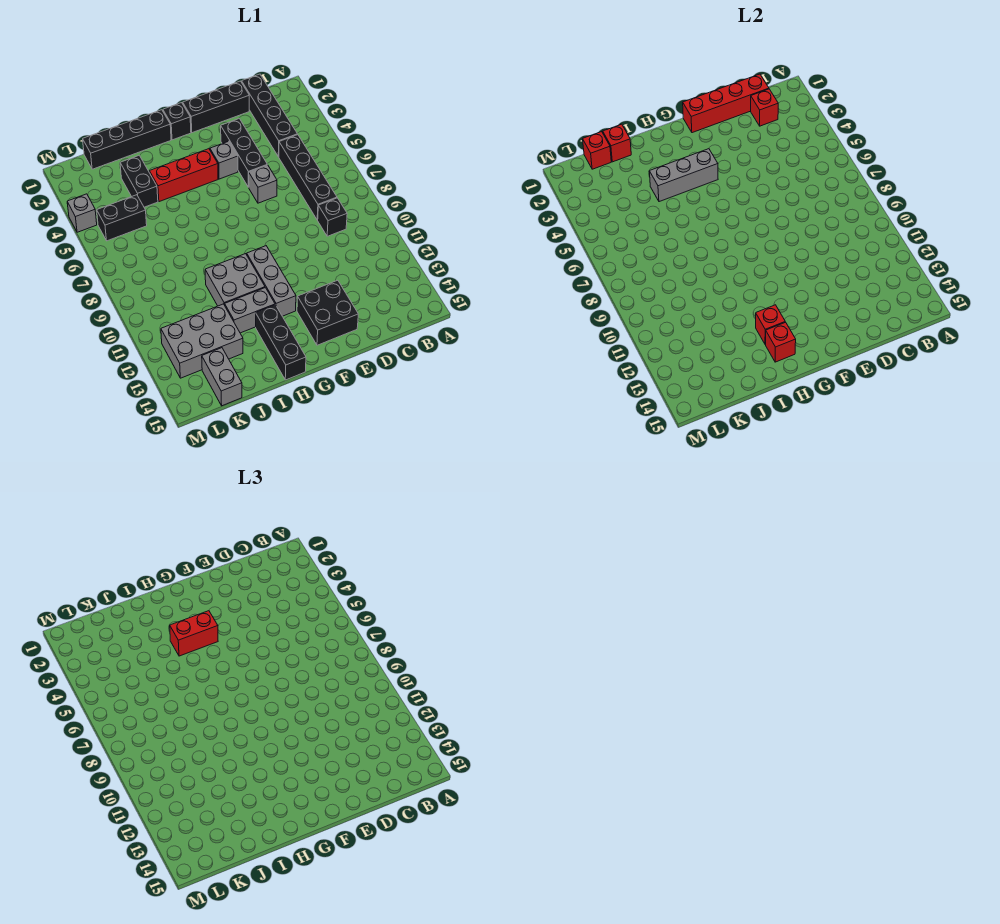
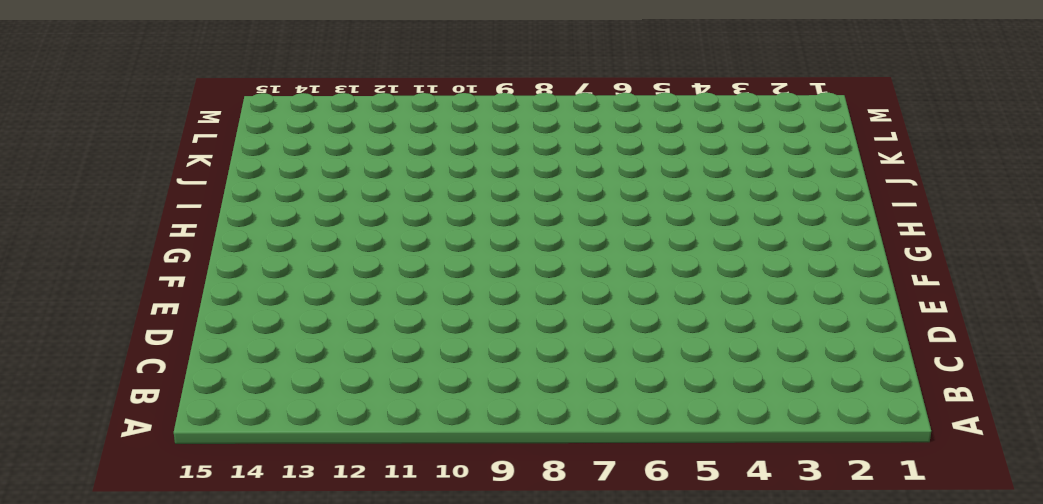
none -> black brick C1:C4 level 1
none -> black brick C5:C8 level 1
none -> black brick C9 level 1

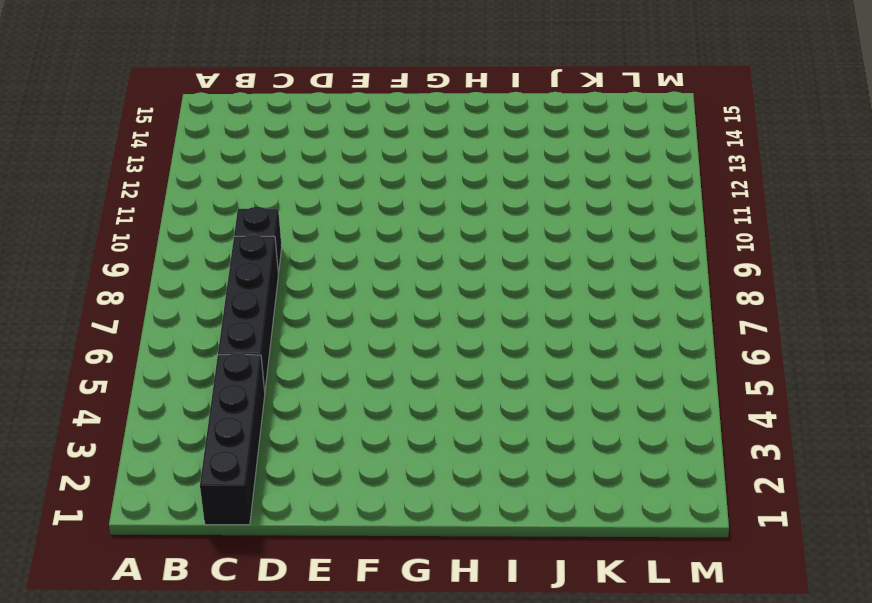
none -> black brick D1:F1 level 1
none -> black brick E3:E5 level 1
none -> grey brick E6 level 1

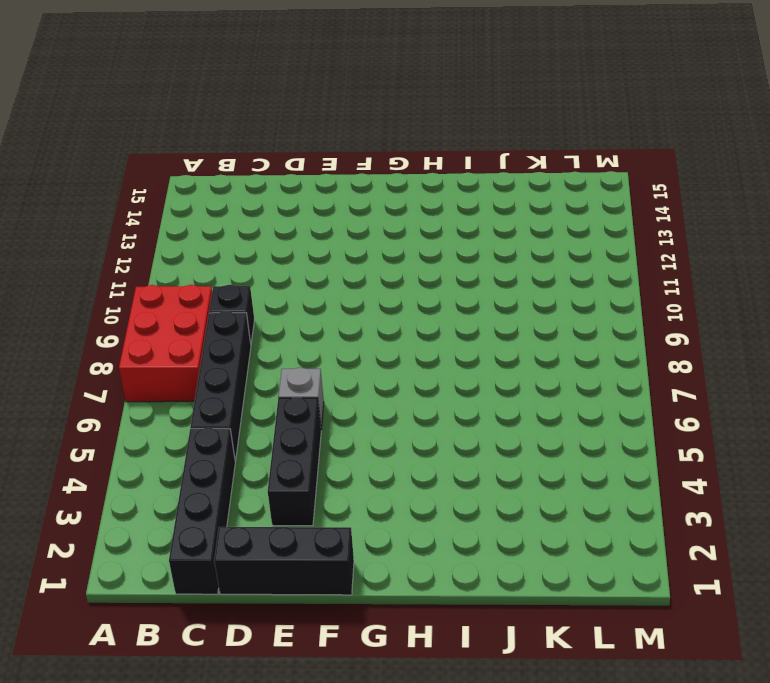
red brick A7:B9 level 1 -> none
none -> black brick E13:F14 level 1
none -> grey brick F4 level 1
none -> black brick G1 level 1

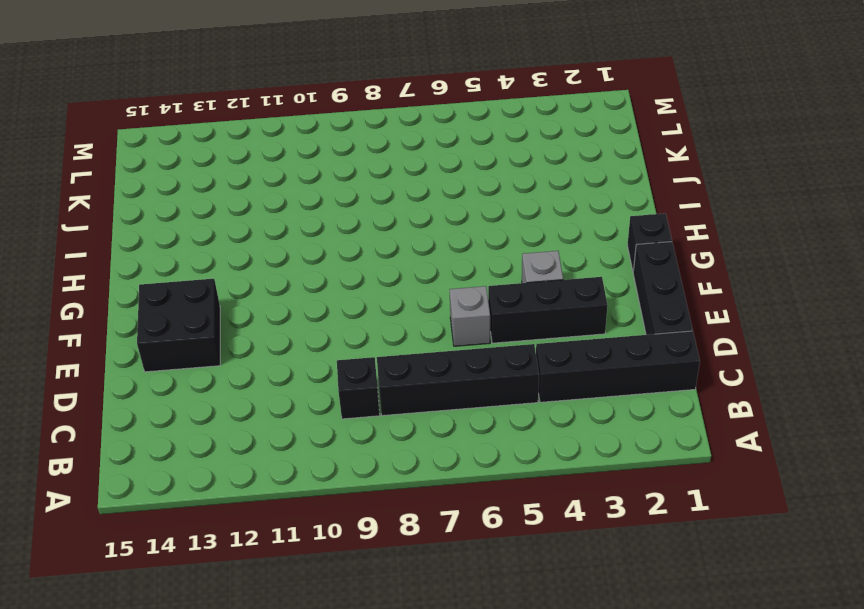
none -> red brick G4:I4 level 1
none -> grey brick G10:G12 level 1
none -> black brick H1:K1 level 1

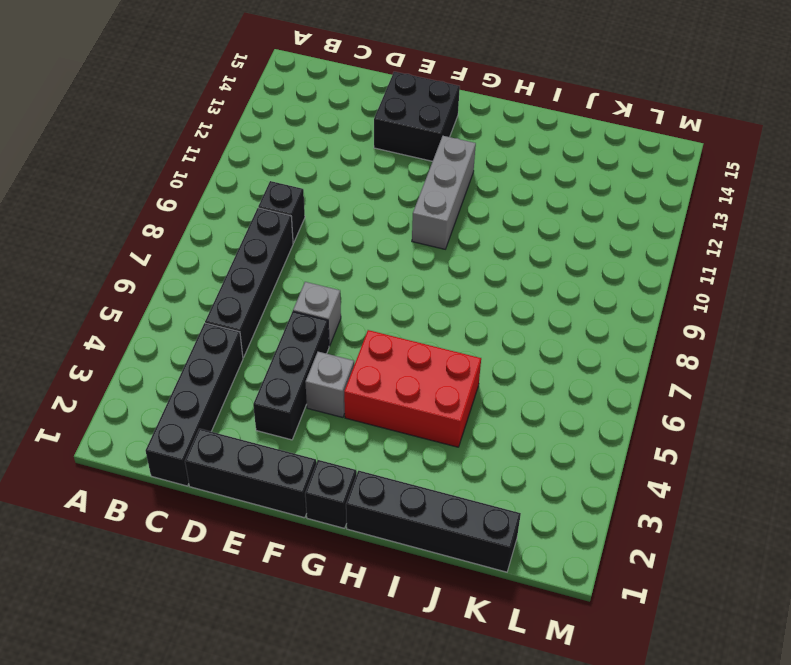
red brick G4:I5 level 1 -> red brick G4:I4 level 1
none -> grey brick H10:I11 level 1
none -> grey brick H12:I12 level 1
none -> black brick H13:H15 level 1

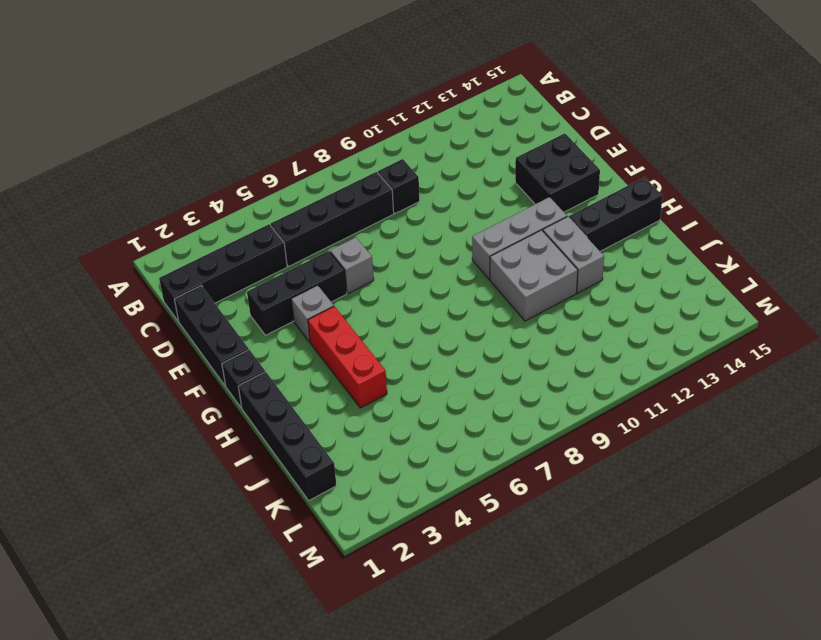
none -> black brick J3:J4 level 1
none -> grey brick J12:L13 level 1
none -> black brick K5:L5 level 1

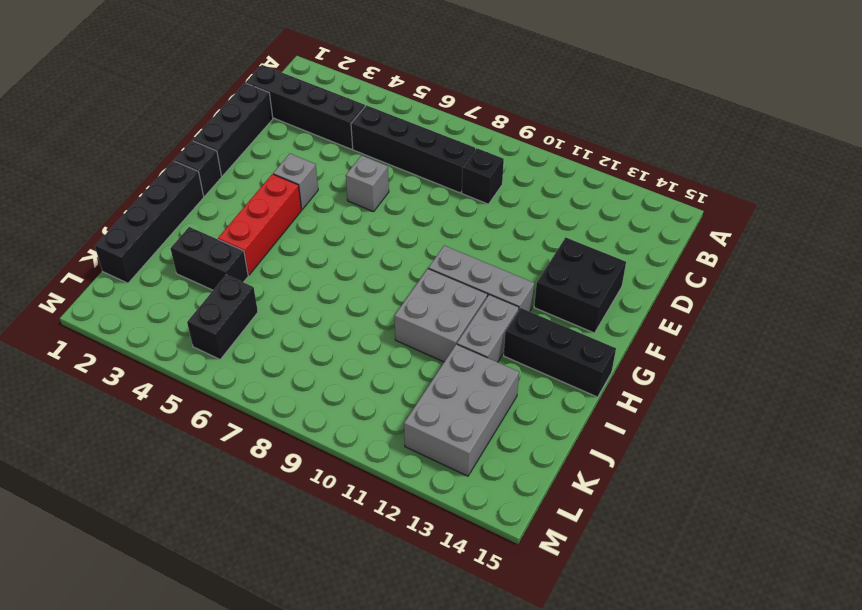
none -> black brick E3:E5 level 1
none -> grey brick K14:K15 level 1
none -> grey brick M4 level 1

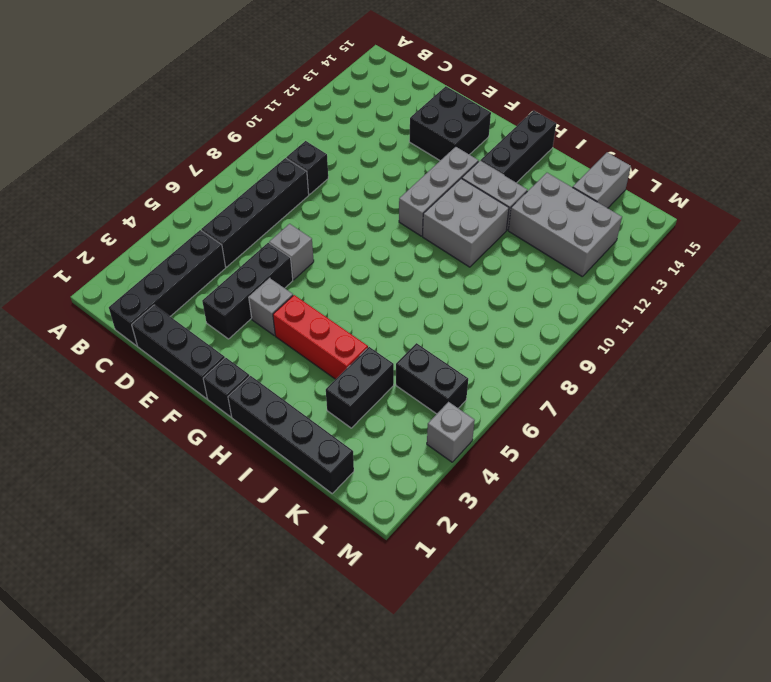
none -> red brick C1:F1 level 2
none -> red brick C2 level 2
none -> grey brick G4:I4 level 2

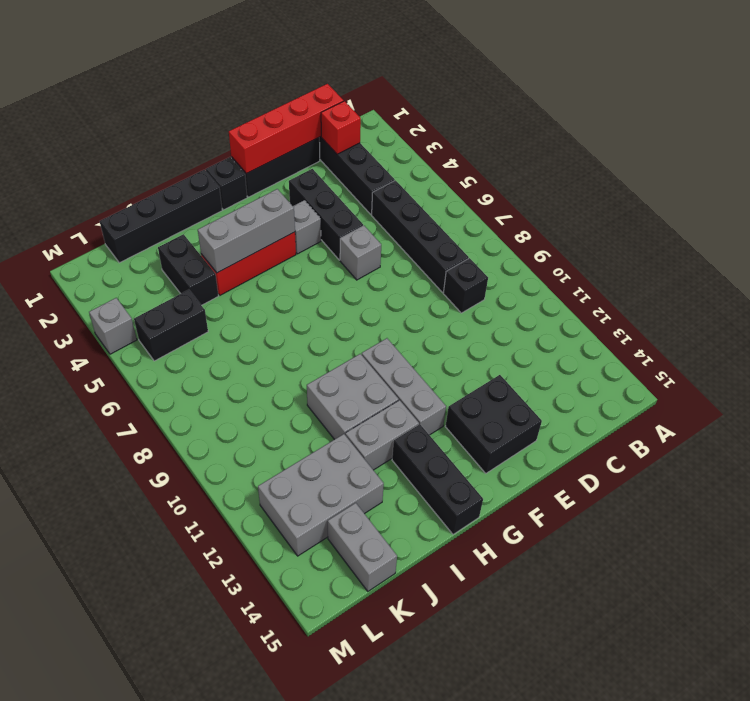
none -> red brick H13 level 2
none -> red brick H14 level 2
none -> red brick J1 level 2

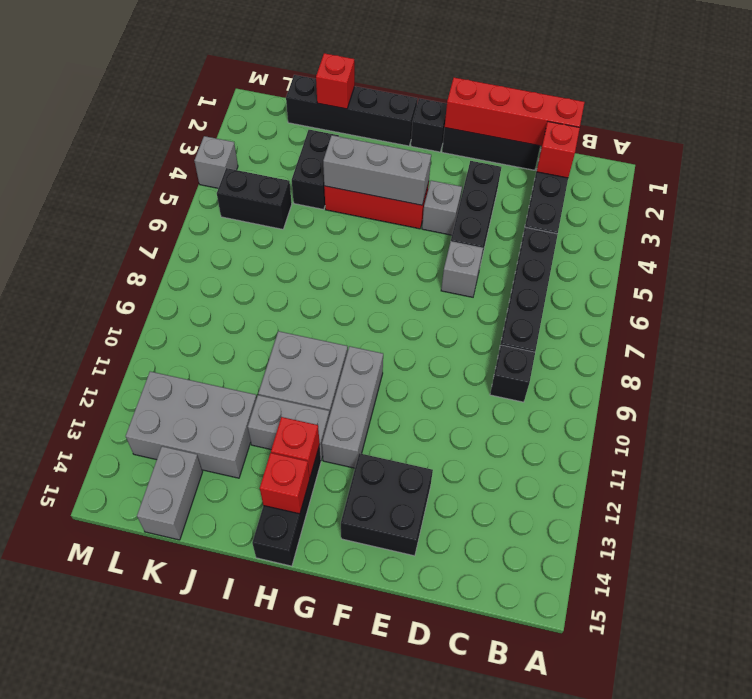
none -> red brick K1 level 2
none -> red brick G4:H4 level 3

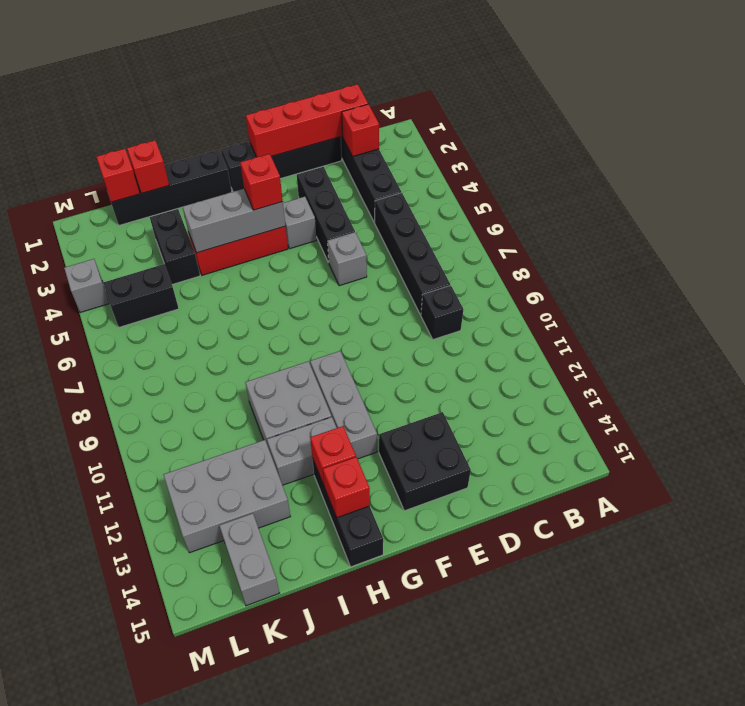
red brick G4 level 3 -> red brick G4:H4 level 3

